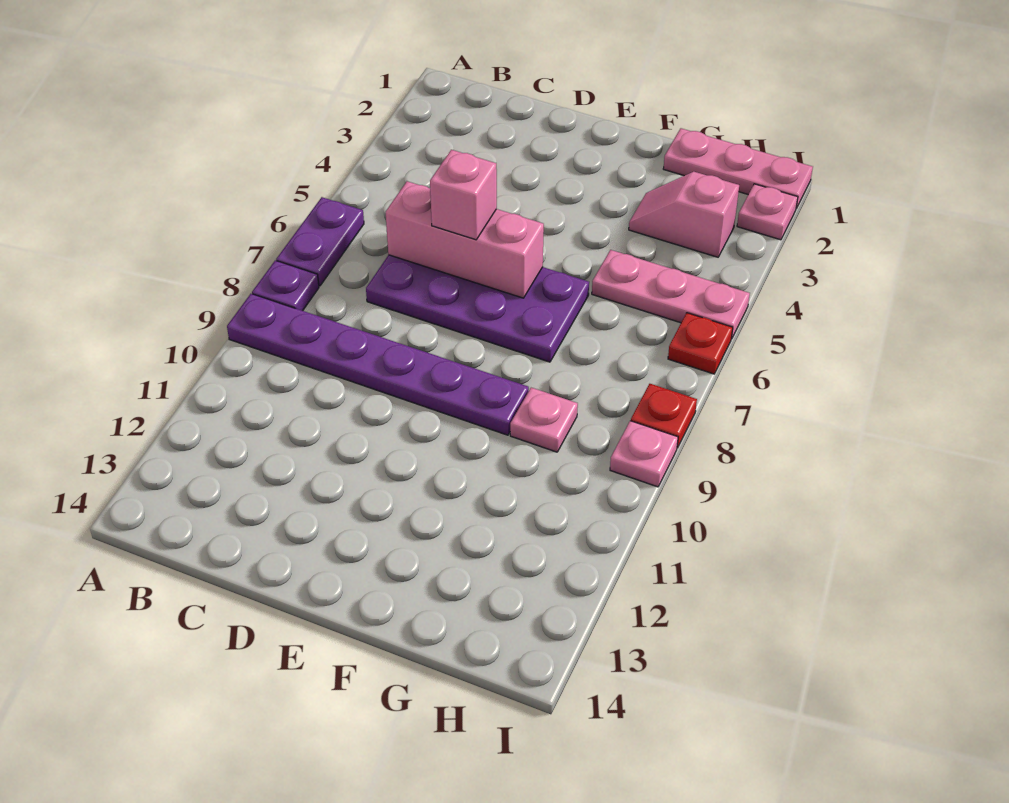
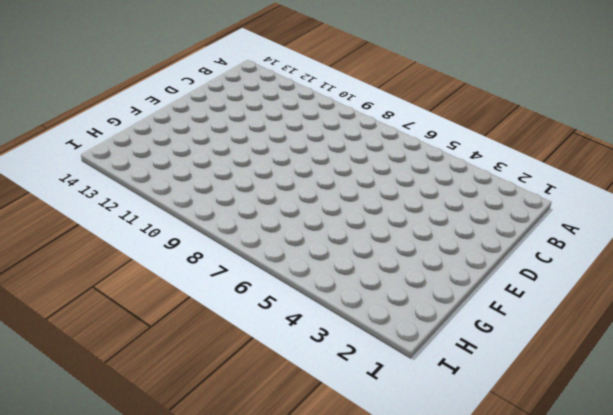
none -> purple plate A6:A7 level 1
none -> purple plate A8 level 1
none -> purple plate A9:F9 level 1

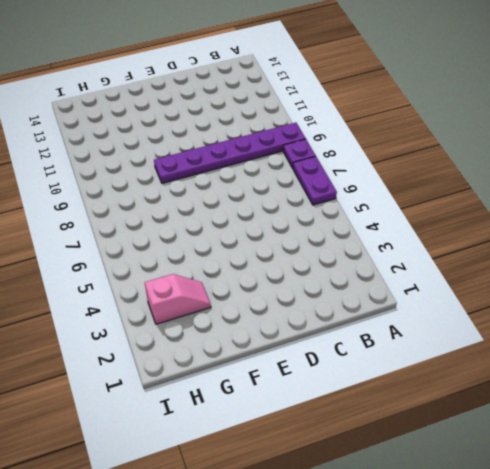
none -> purple plate C6:F7 level 1
none -> pink plate G1:I1 level 1
none -> pink plate G5:I5 level 1

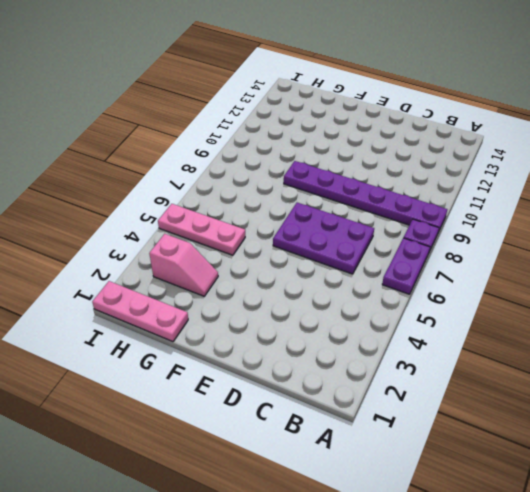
purple plate C6:E7 level 1 -> purple plate C6:F7 level 1
none -> pink plate G9 level 1
none -> pink plate I2 level 1
none -> red plate I6 level 1

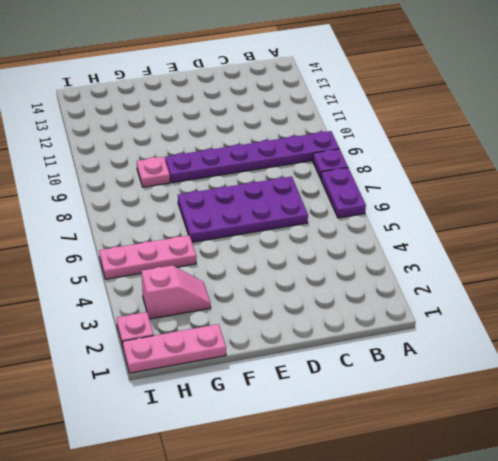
none -> red plate I6 level 1
none -> red plate I8 level 1
none -> pink plate I9 level 1

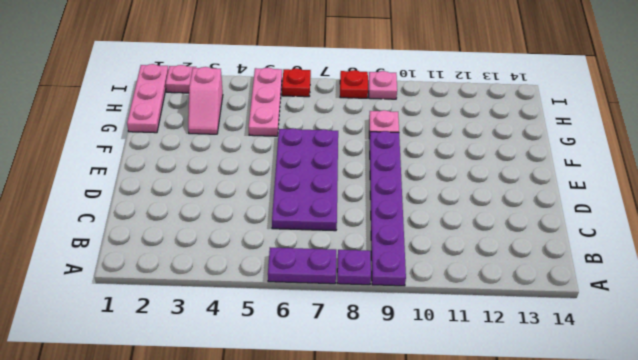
none -> pink brick C6:E6 level 2
none -> pink brick D6 level 3

